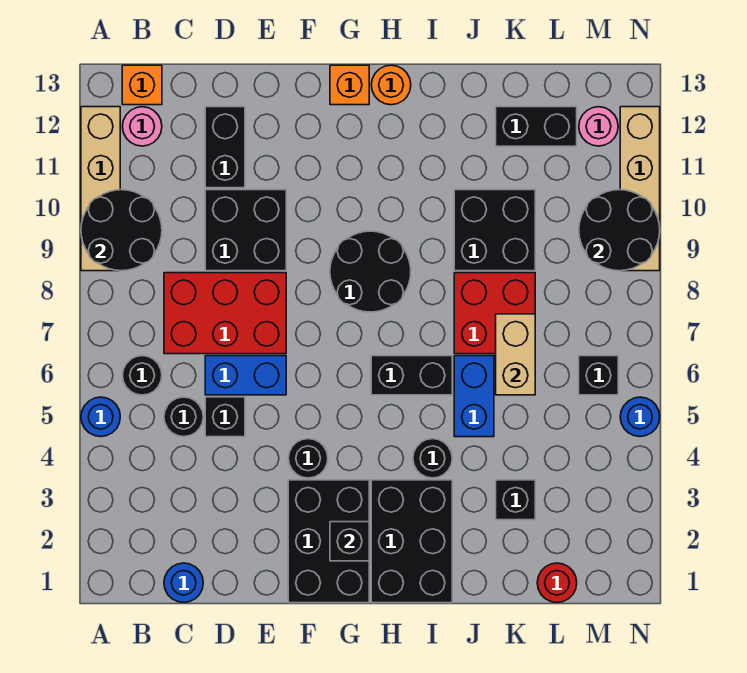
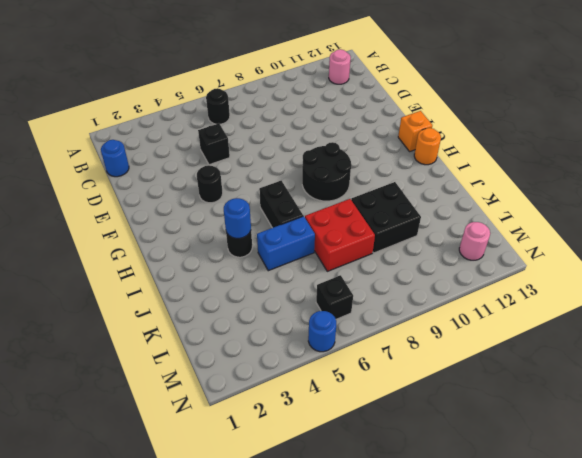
blue round brick I4 level 2 -> blue round brick A5 level 1
none -> tan brick A9:A12 level 1
none -> orange brick B13 level 1
none -> black round brick C5 level 1
none -> red brick C7:E8 level 1

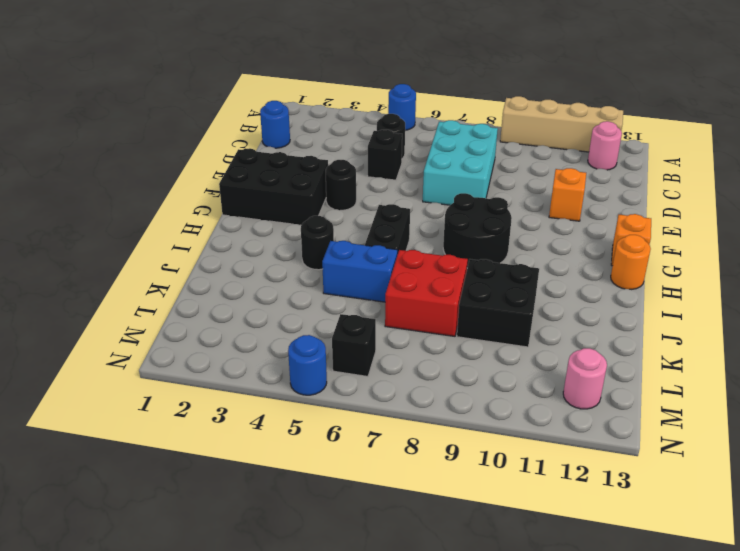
cyan brick C7:E8 level 1 -> red brick C7:E8 level 1
orange brick E11 level 1 -> orange brick B13 level 1
none -> black round brick B6 level 1
none -> blue brick D6:E6 level 1
none -> black brick D9:E10 level 1
none -> black brick D11:D12 level 1

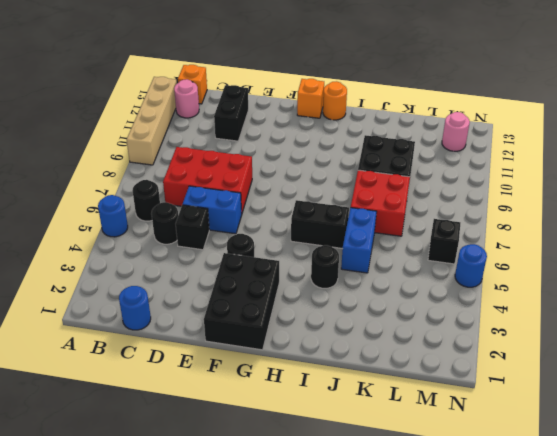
none -> black brick D9:E10 level 1
none -> black round brick G8:H9 level 1
none -> black brick H1:I3 level 1
none -> black brick K3 level 1

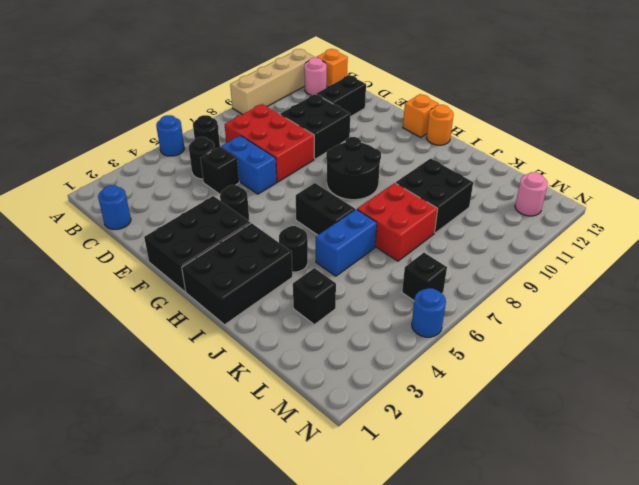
none -> black brick K12:L12 level 1
none -> red round brick L1 level 1
none -> tan brick N9:N12 level 1
none -> black round brick A9:B10 level 2

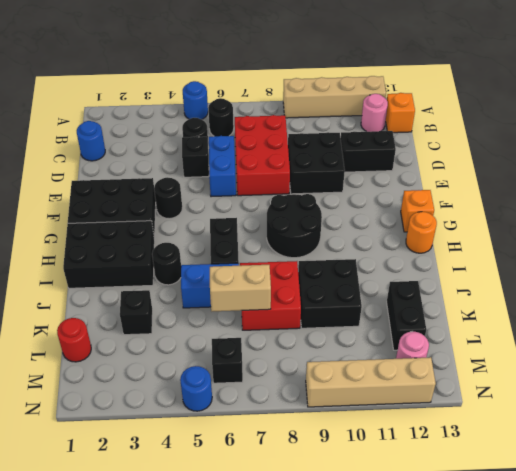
none -> black round brick A9:B10 level 2
none -> black brick G2 level 2
none -> black round brick M9:N10 level 2

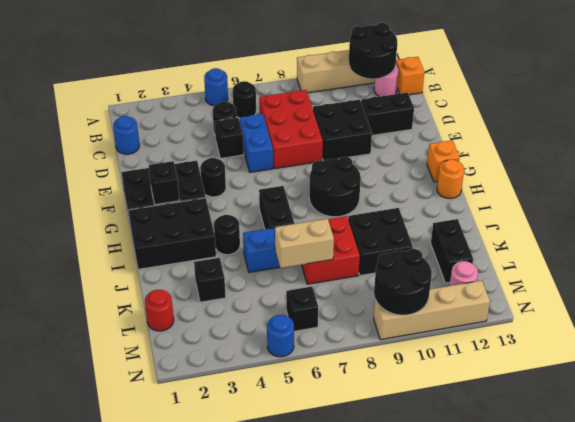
black round brick A11:B12 level 2 -> black round brick A9:B10 level 2

